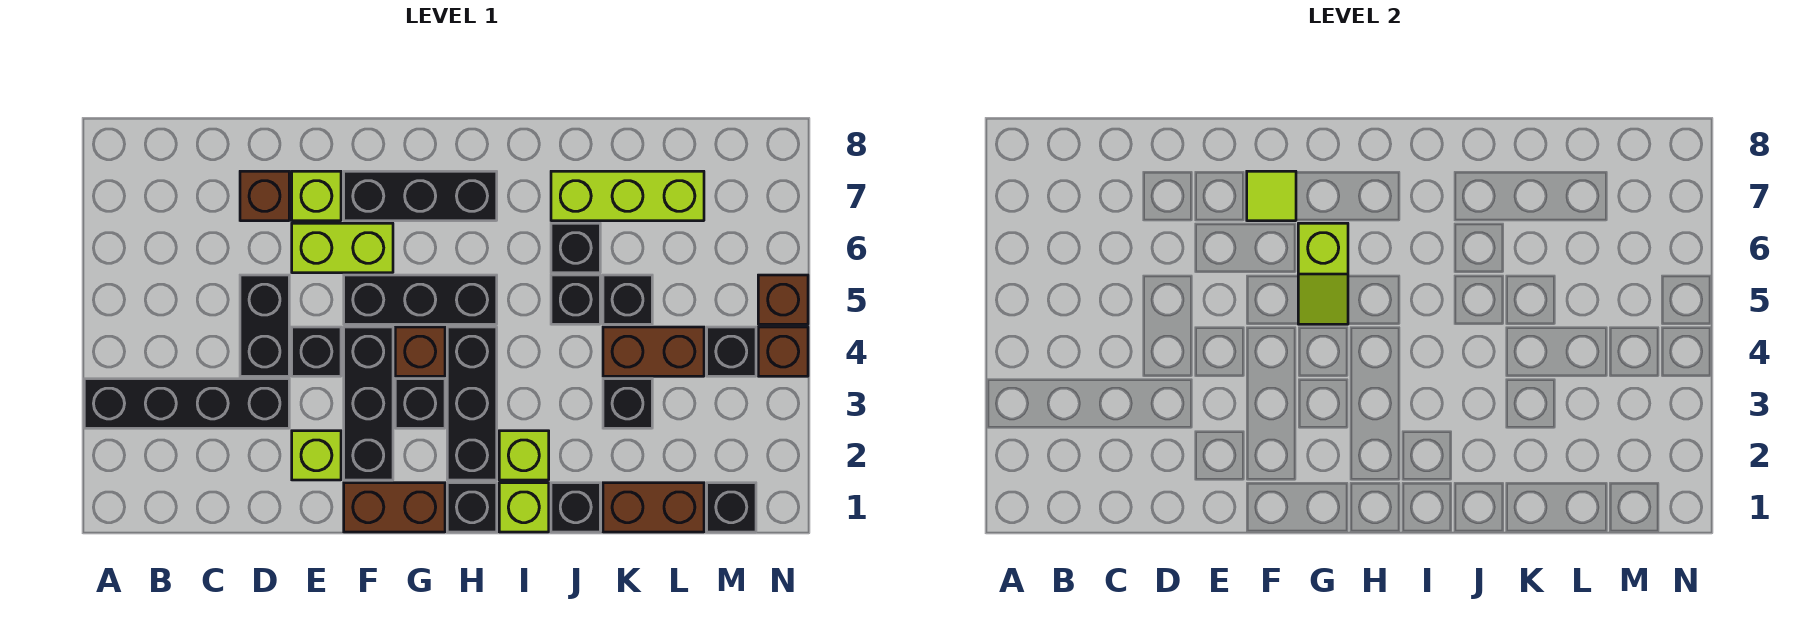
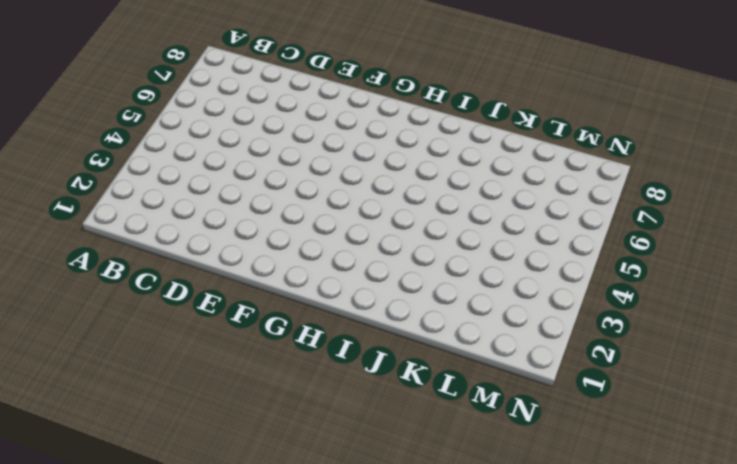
none -> black brick A3:D3 level 1
none -> black brick D4:D5 level 1
none -> brown brick D7 level 1
none -> lime brick E2 level 1

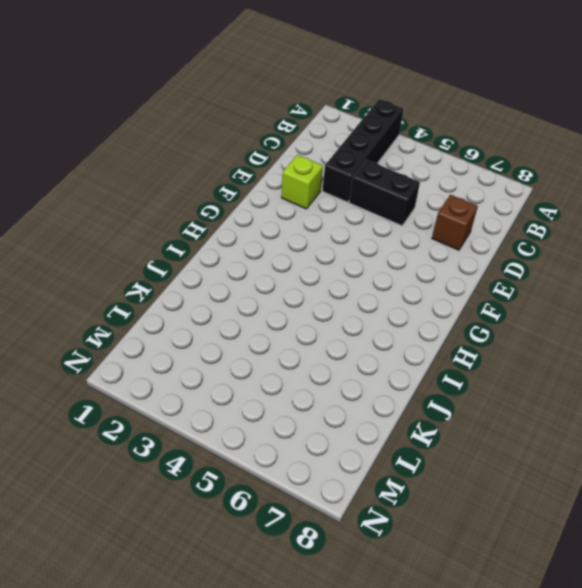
none -> black brick E4 level 1
none -> lime brick E6:F6 level 1
none -> lime brick E7 level 1
none -> brown brick F1:G1 level 1

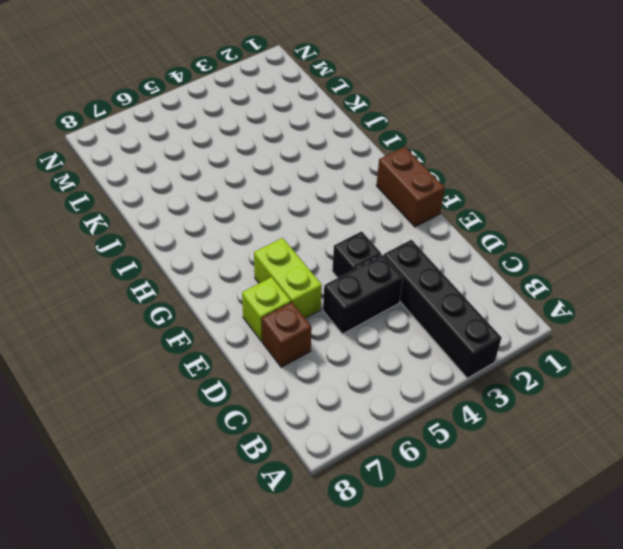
none -> lime brick E2 level 1
none -> black brick F2:F4 level 1
none -> black brick F5:H5 level 1
none -> black brick F7:H7 level 1

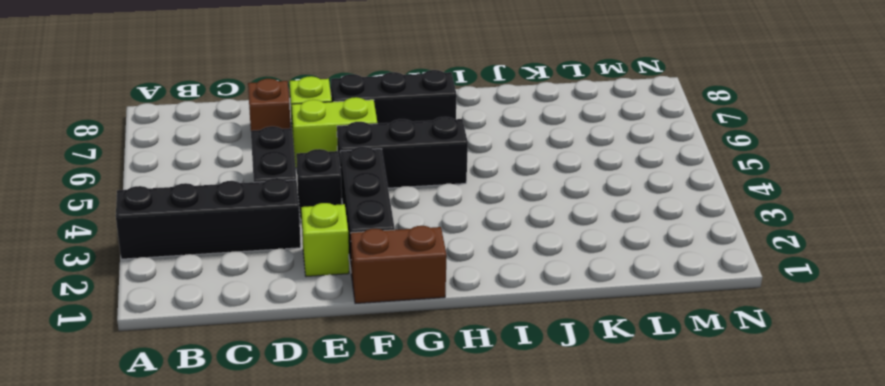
none -> black brick G3 level 1
none -> brown brick G4 level 1
none -> black brick H1 level 1
none -> black brick H2:H4 level 1

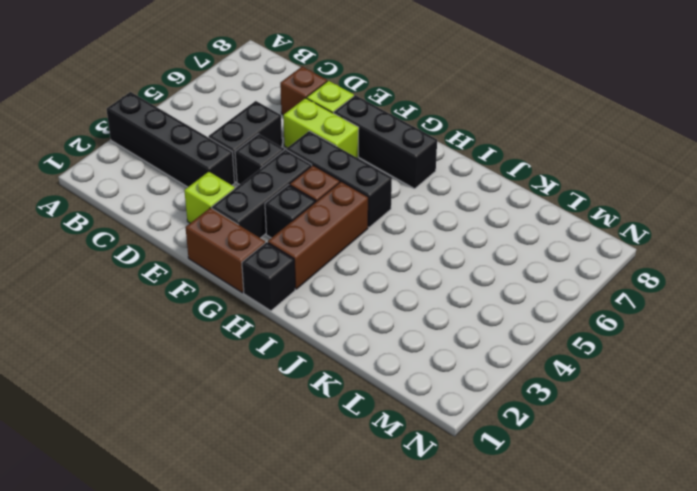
brown brick H2:H4 level 1 -> black brick H2:H4 level 1
none -> lime brick I1 level 1
none -> lime brick I2 level 1
none -> black brick J1 level 1
none -> black brick J5 level 1

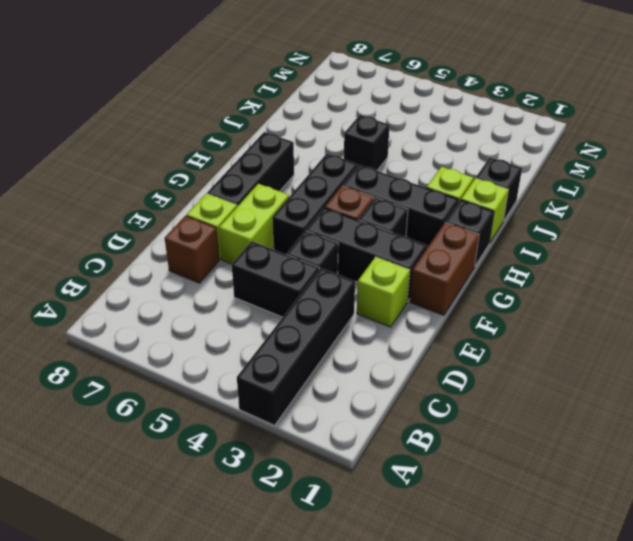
none -> black brick J6 level 1
none -> lime brick J7:L7 level 1
none -> brown brick K1:L1 level 1
none -> black brick K3 level 1

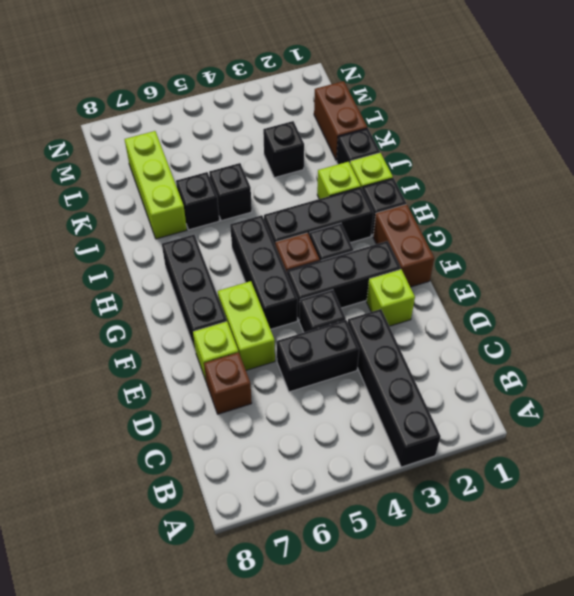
none -> brown brick K4:L4 level 1
none -> black brick K5 level 1
none -> black brick M1 level 1
none -> black brick M4 level 1

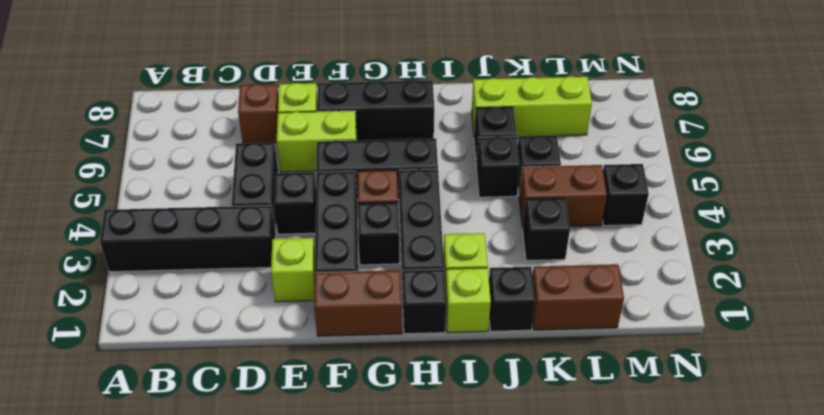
none -> black brick M1 level 1
none -> brown brick N4 level 1
none -> brown brick N5 level 1
none -> lime tile F7 level 2

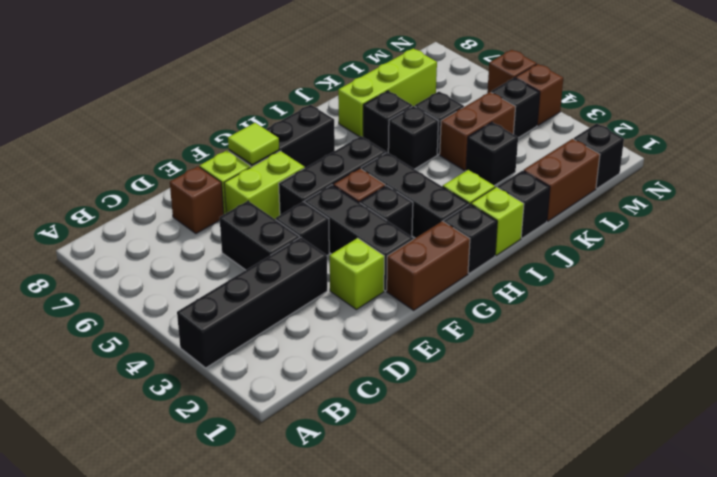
none -> lime slope G5:G6 level 2 top 6

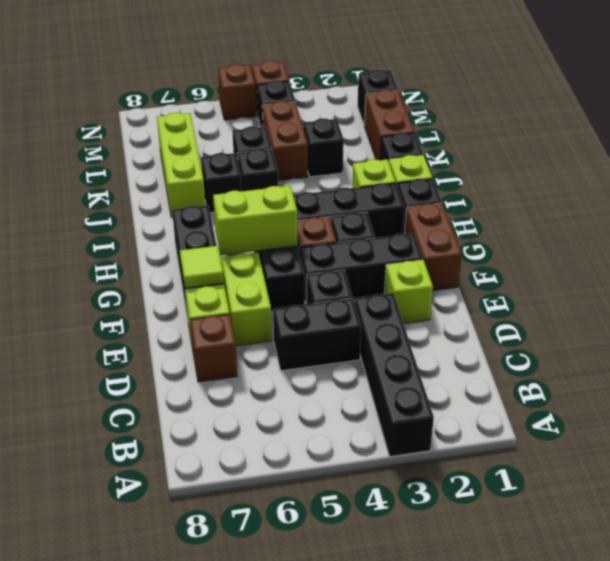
lime brick G5:G6 level 2 -> lime slope G5:G6 level 2 top 6

